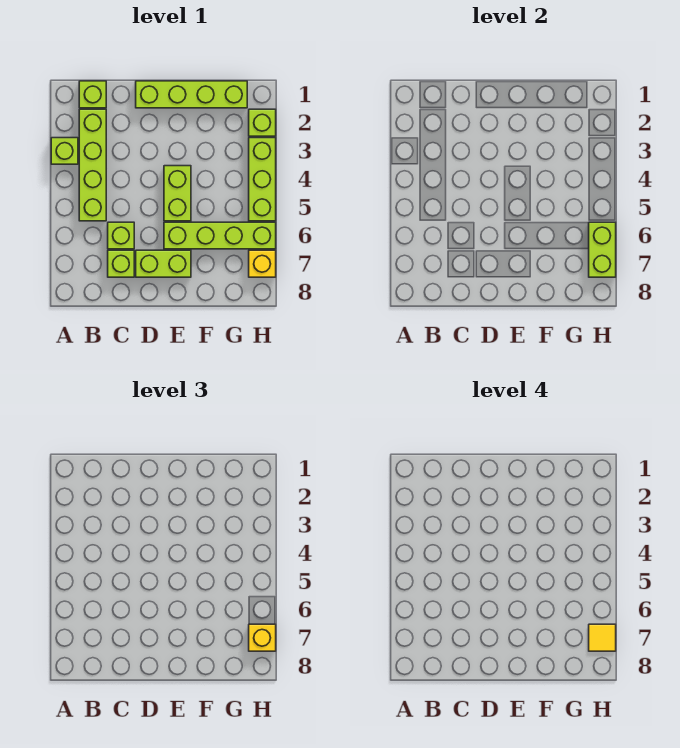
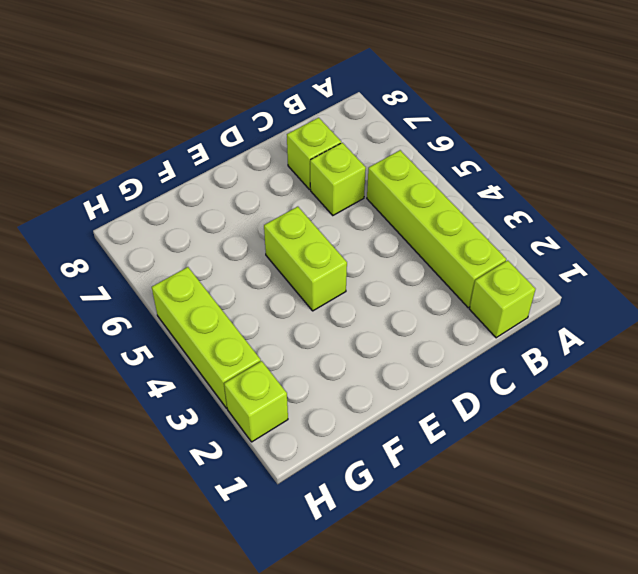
none -> lime brick A3 level 1
none -> lime brick D1:G1 level 1
none -> lime brick D7:E7 level 1

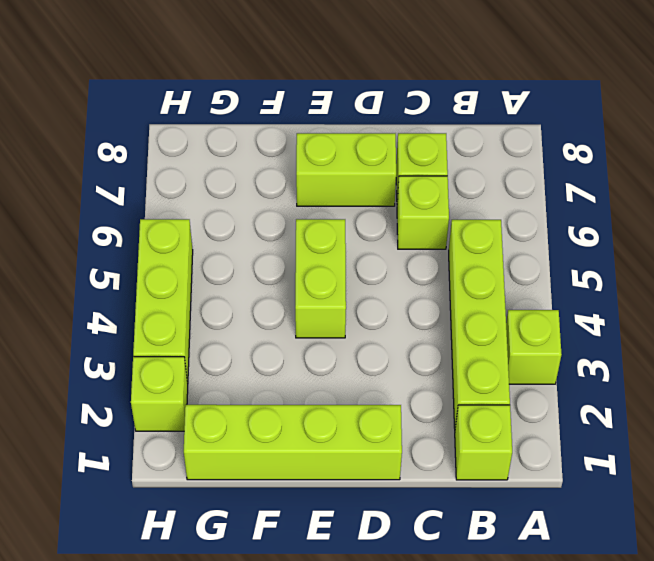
none -> lime brick E6:H6 level 1
none -> yellow brick H7 level 1
none -> lime brick H6:H7 level 2

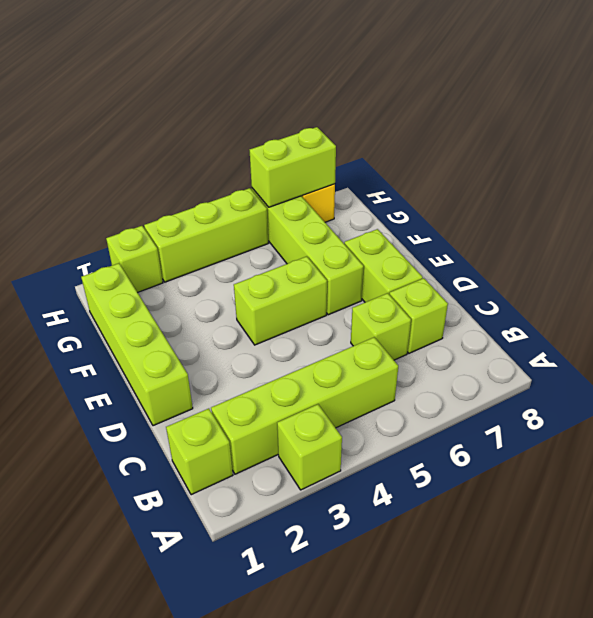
none -> yellow brick H7 level 3
none -> yellow tile H7 level 4

